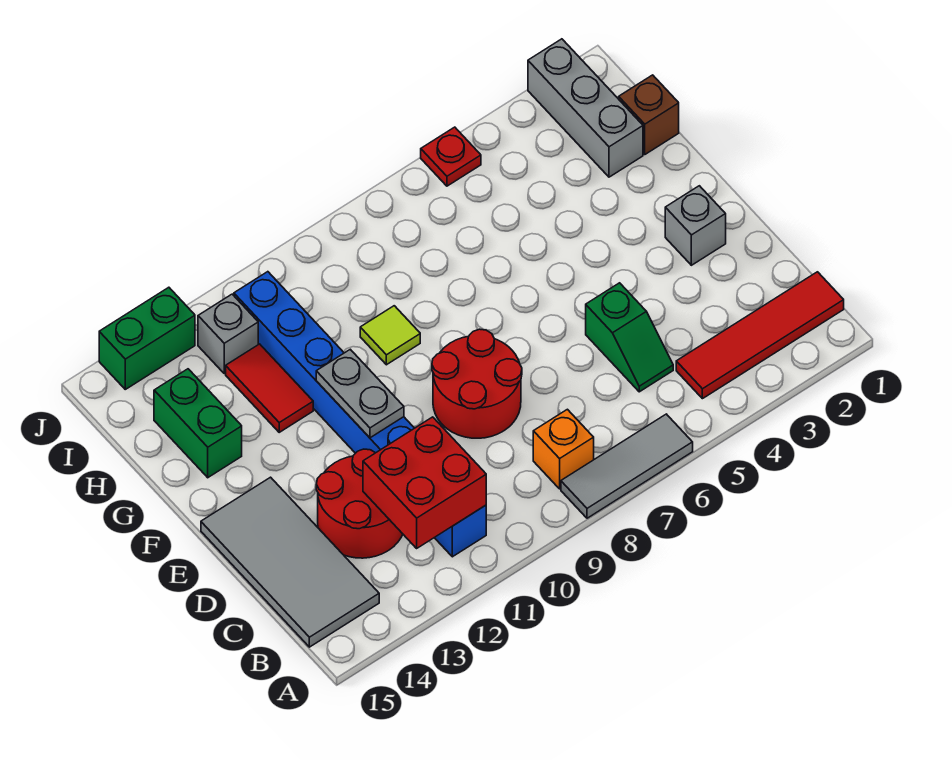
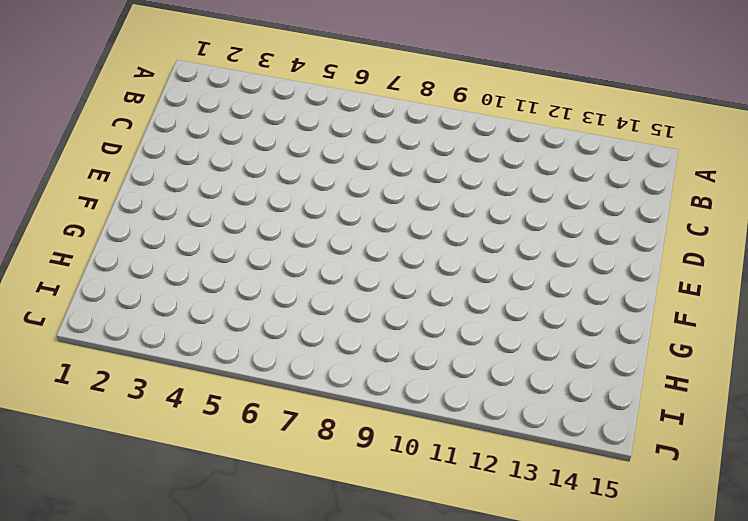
none -> grey tile A6:A8 level 1
none -> red tile B1:B4 level 1
none -> orange brick B8 level 1

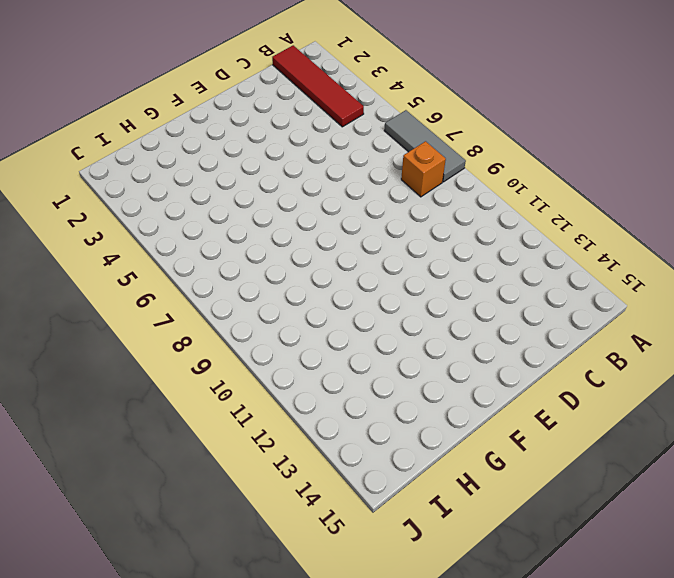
none -> blue brick B11:I11 level 1
none -> grey tile B14:E15 level 1
none -> green slope C5:D5 level 1 top D

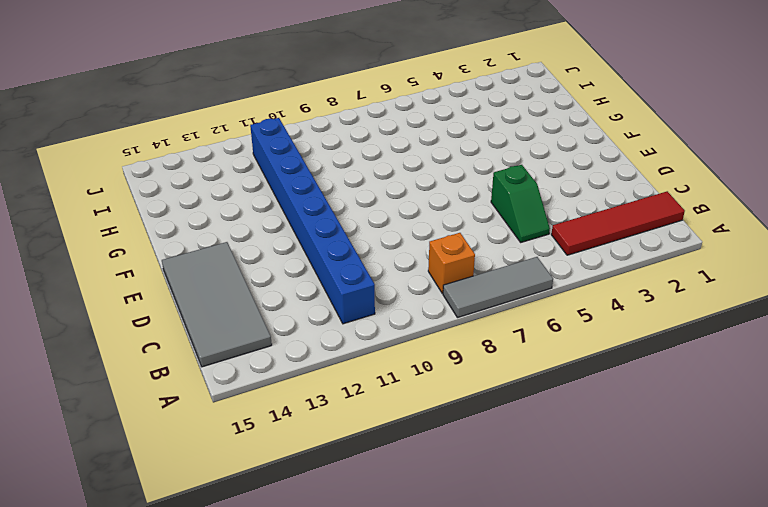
none -> red round brick C12:D13 level 1
none -> red round brick D8:E9 level 1
none -> grey brick E2 level 1

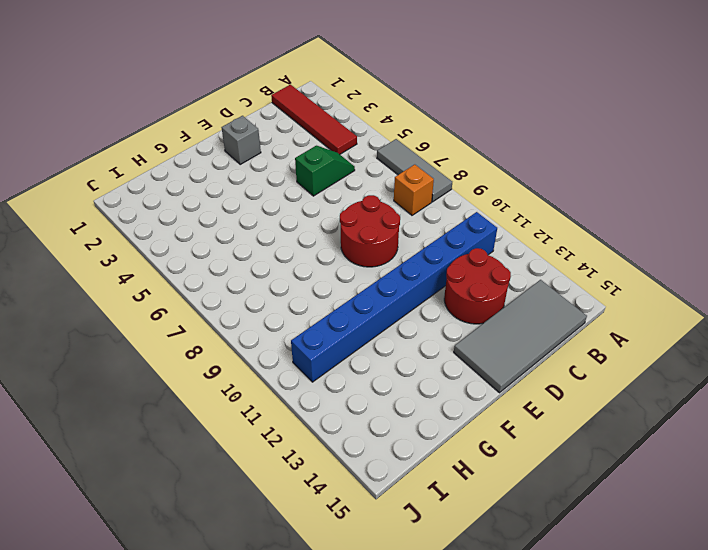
none -> lime tile G9 level 1
none -> red tile G12:H12 level 1
none -> green brick G14:H14 level 1

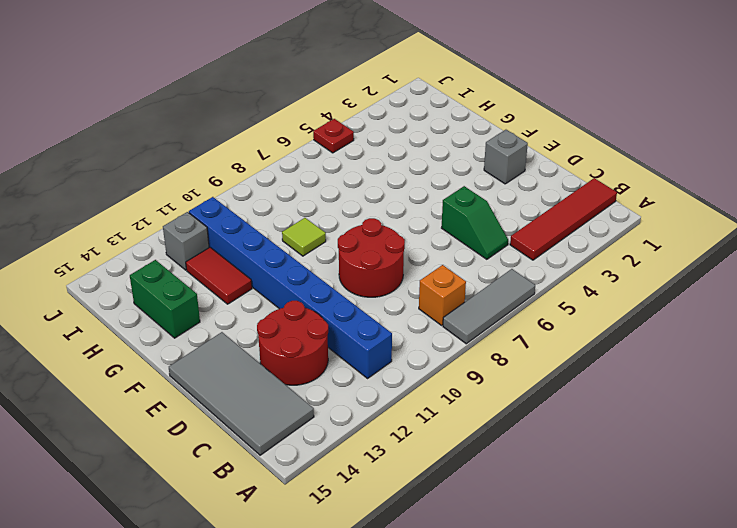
none -> brown brick H1 level 1
none -> grey brick H2:J2 level 1
none -> green brick J13:J14 level 1

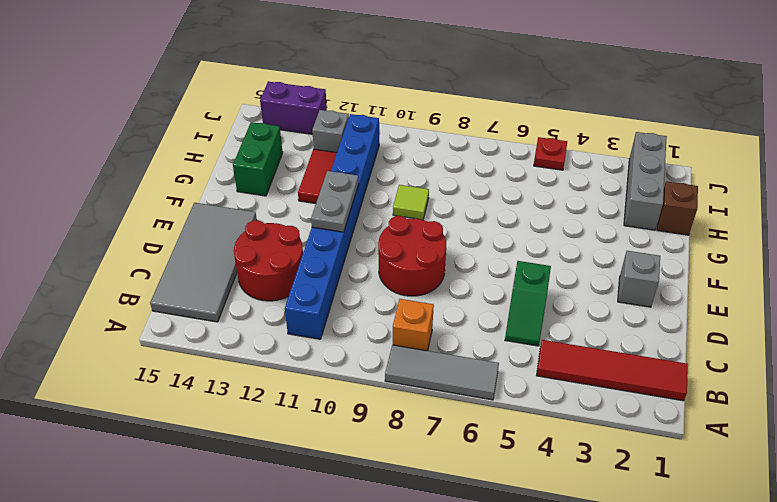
purple brick J13:J14 level 1 -> green brick J13:J14 level 1
none -> red brick B11:C12 level 2

